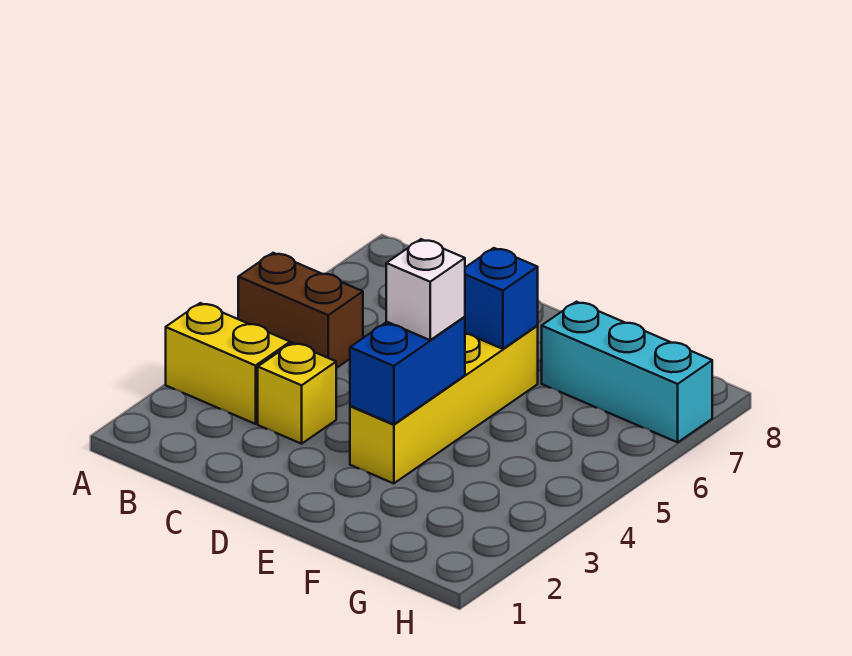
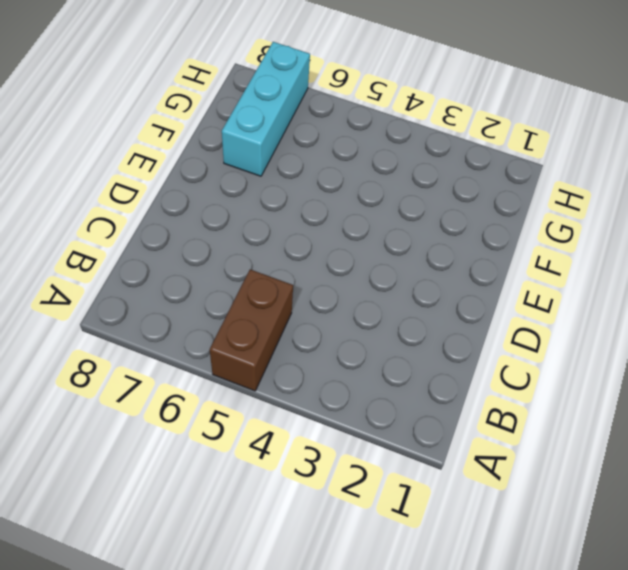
none -> yellow brick A3:B3 level 1
none -> yellow brick C3 level 1

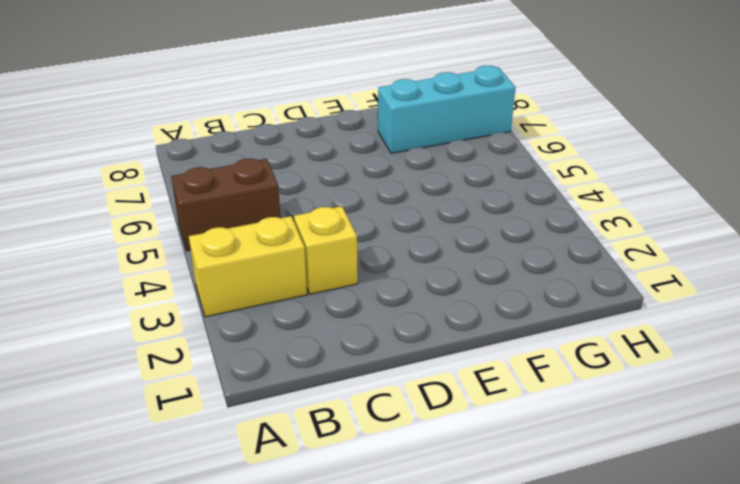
none -> yellow brick E3:E6 level 1
none -> blue brick E3:E4 level 2

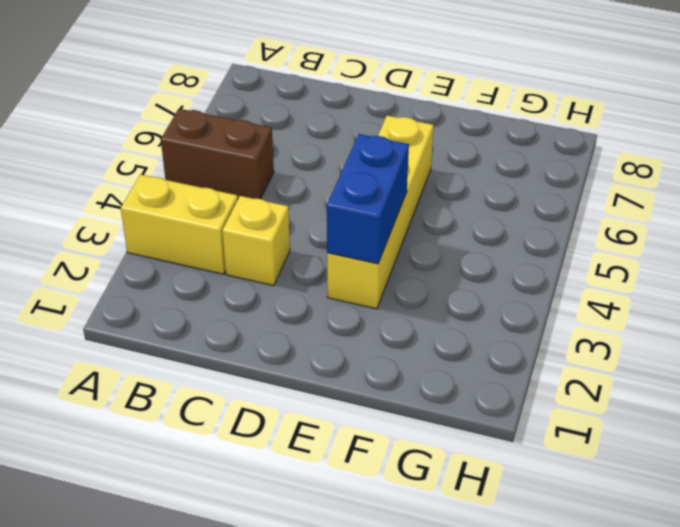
none -> cyan brick F7:H7 level 1
none -> blue brick E6 level 2

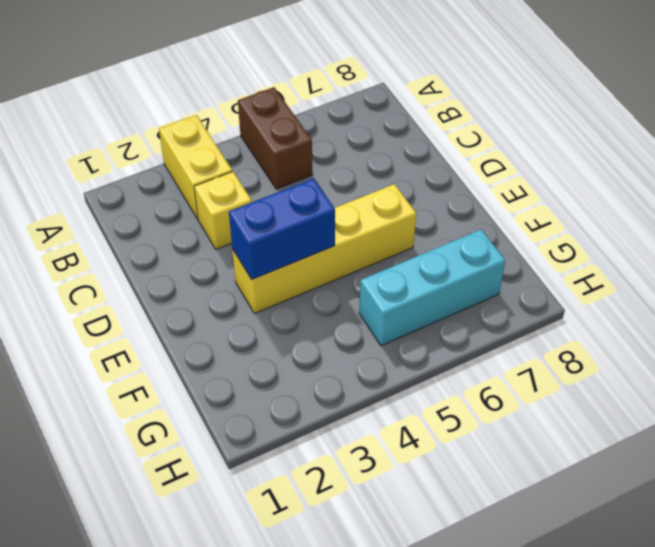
cyan brick G5:G7 level 1 -> cyan brick F7:H7 level 1
none -> blue brick E6 level 2
none -> white brick E4 level 3

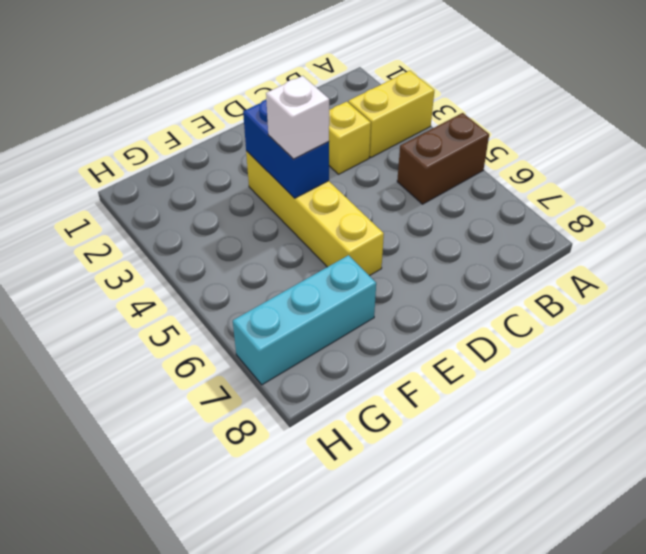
none -> blue brick E6 level 2

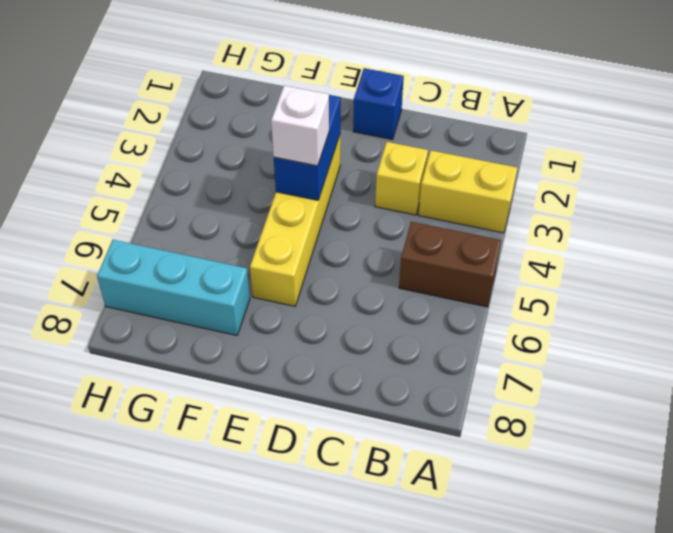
blue brick D1 level 1 -> blue brick E6 level 2

